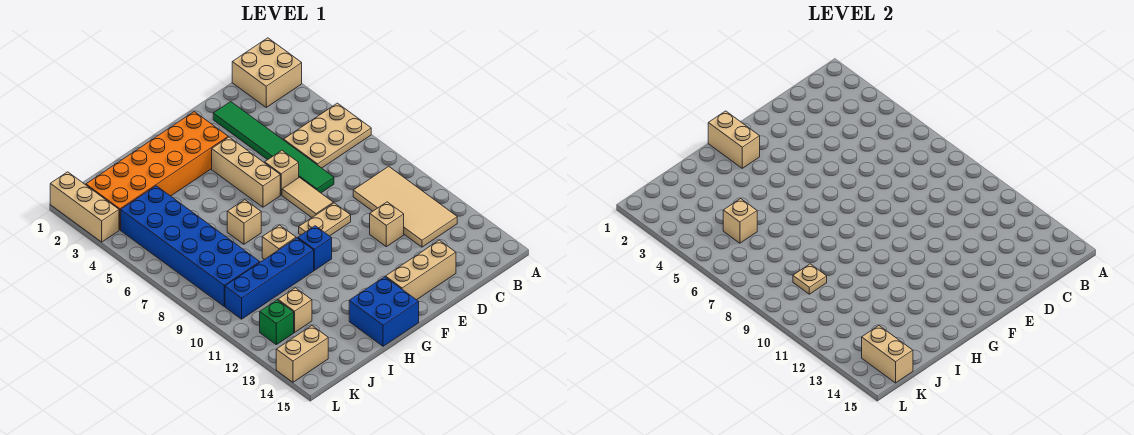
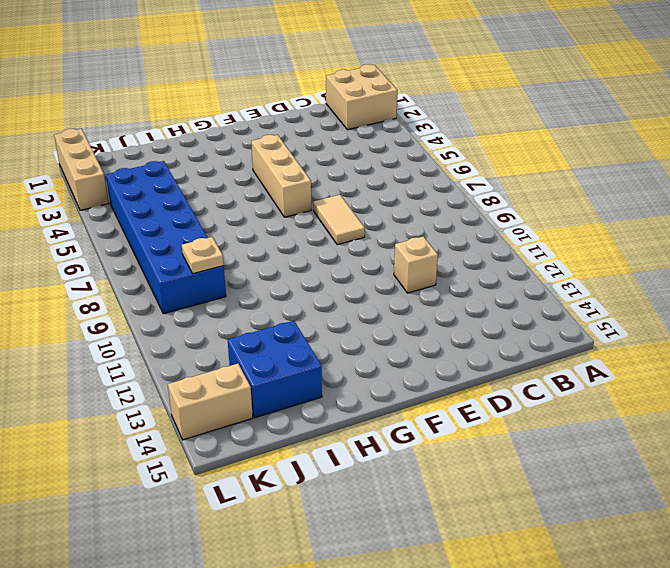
blue brick I13:J14 level 1 -> blue brick G14:H15 level 1
none -> tan plate A5:C6 level 1
none -> tan tile B9:C12 level 1
none -> green tile D2:D7 level 1

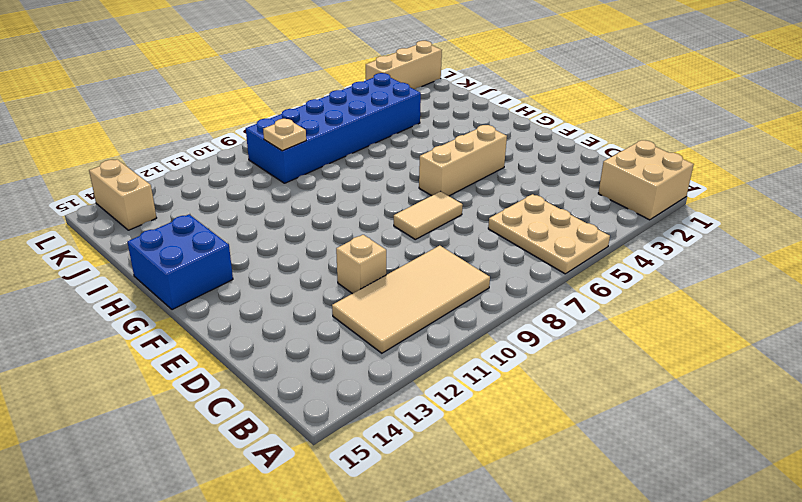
none -> green tile D2:D7 level 1
none -> tan brick D14:F14 level 1
none -> tan brick E6 level 1

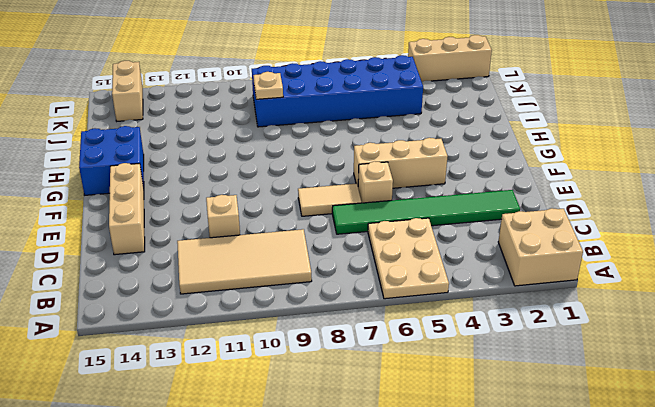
none -> tan plate E9:F9 level 1
none -> orange brick F2:K3 level 1
none -> blue brick G10 level 1

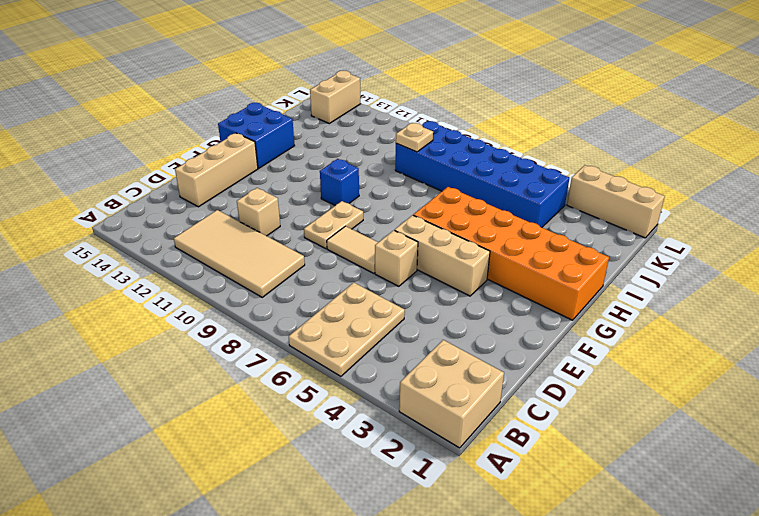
orange brick G1:H6 level 1 -> orange brick F2:K3 level 1
none -> green tile D2:D7 level 1
none -> tan brick H7 level 1
none -> tan brick H9 level 1

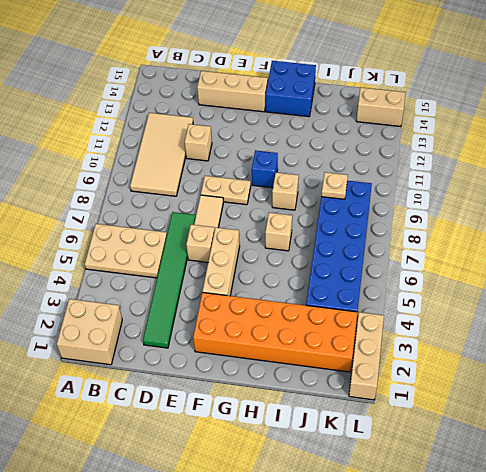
none -> blue brick H10:K10 level 1
none -> tan brick J12 level 1
none -> green brick K12 level 1

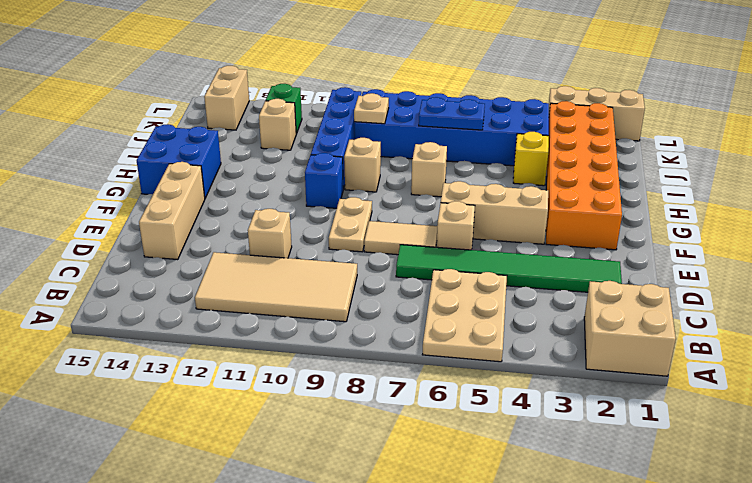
yellow brick I4 level 1 -> none
blue plate J6:J7 level 2 -> none
none -> tan brick G1:G2 level 2
none -> tan brick J5 level 2
none -> tan brick K14:K15 level 2

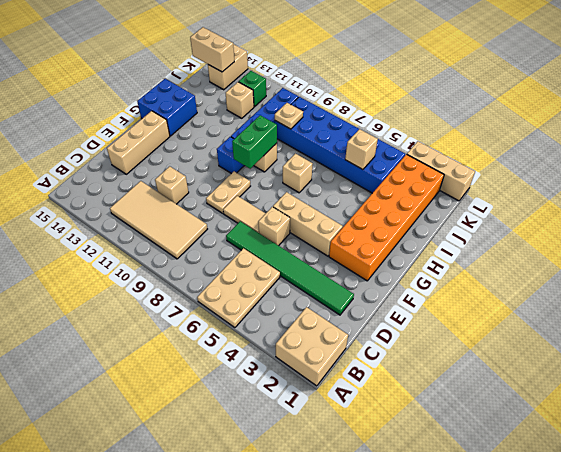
green brick G9:H9 level 2 -> none
none -> tan brick G1:G2 level 2

